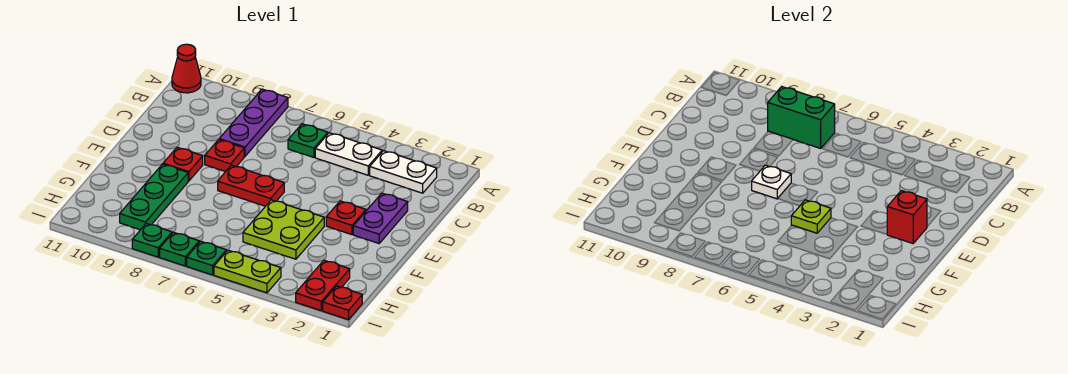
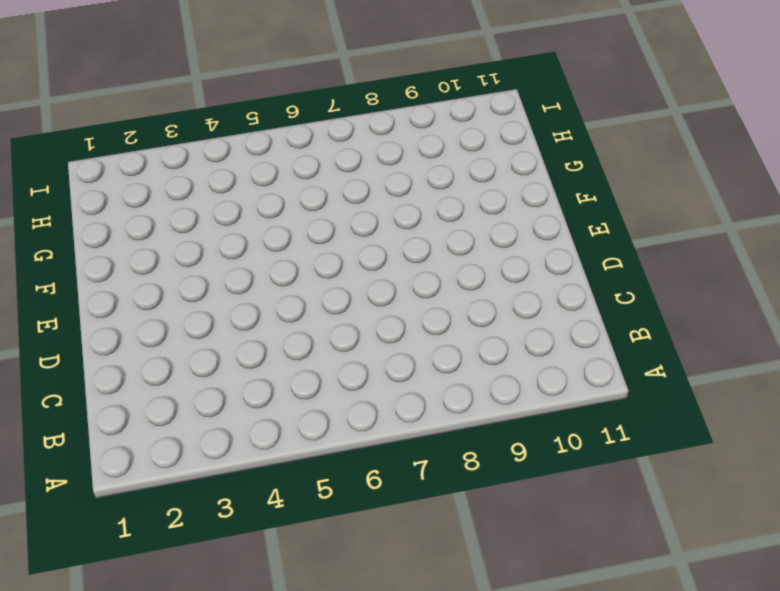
none -> purple plate A8:C8 level 1
none -> red cone A11 level 1
none -> white plate B2:B3 level 1

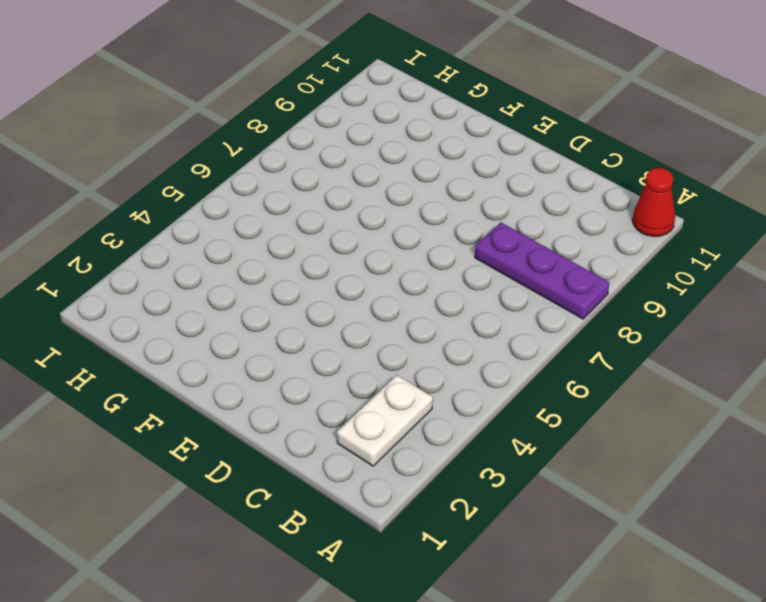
none -> white plate B4:B5 level 1
none -> green plate B6 level 1
none -> purple plate D2:E2 level 1

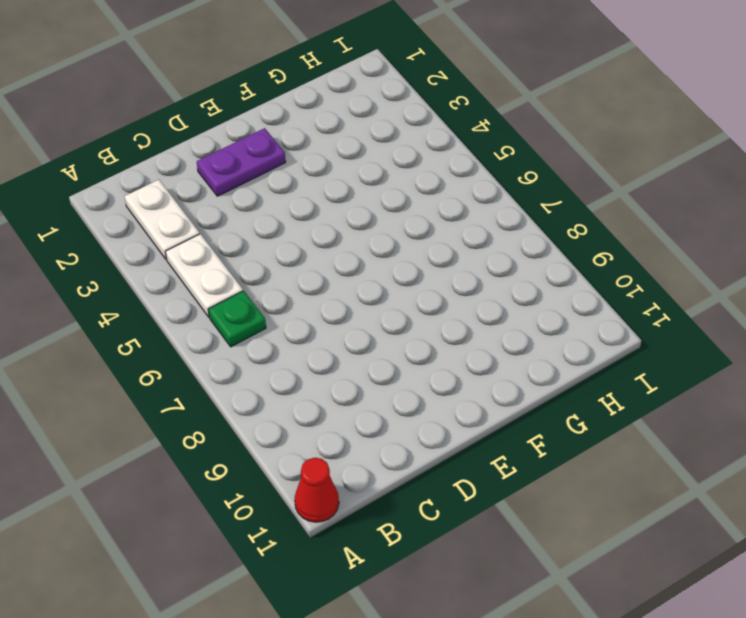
none -> purple plate A8:C8 level 1
none -> red plate D8 level 1
none -> red plate E3 level 1

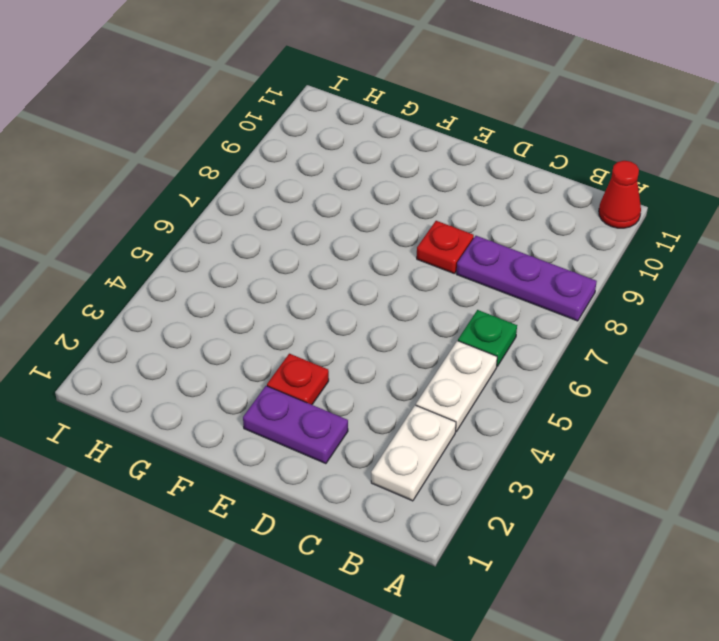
none -> red plate E6:E7 level 1
none -> red plate E9 level 1
none -> lime plate F4:G5 level 1

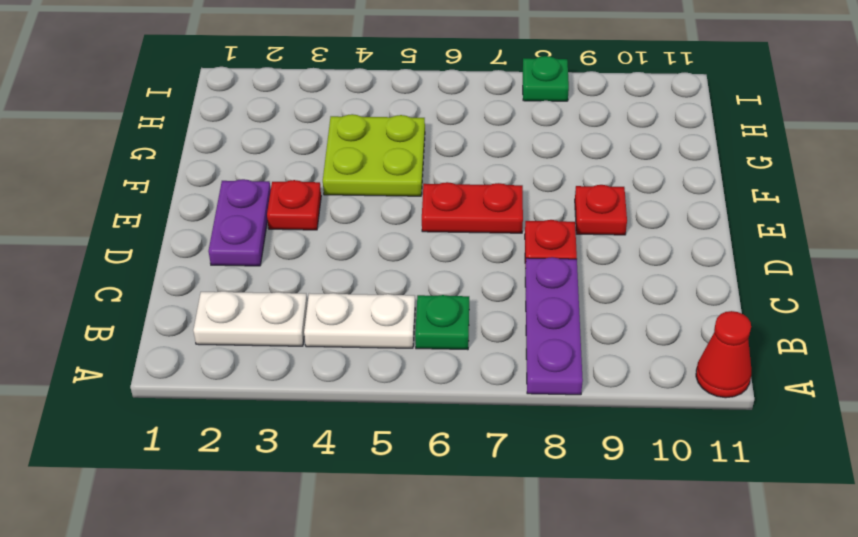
none -> green plate F9:H9 level 1
none -> red plate H2:I2 level 1
none -> red plate I1 level 1

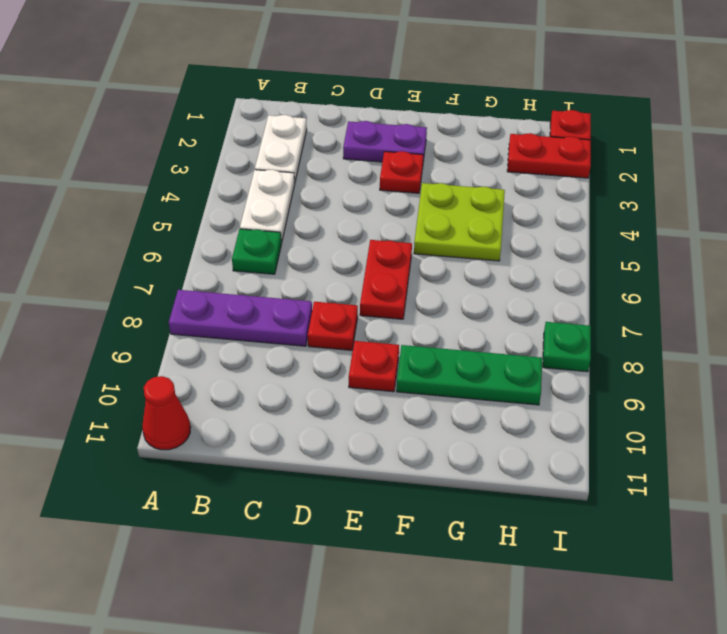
none -> lime plate I4:I5 level 1
none -> green plate I6 level 1
none -> green plate I7 level 1

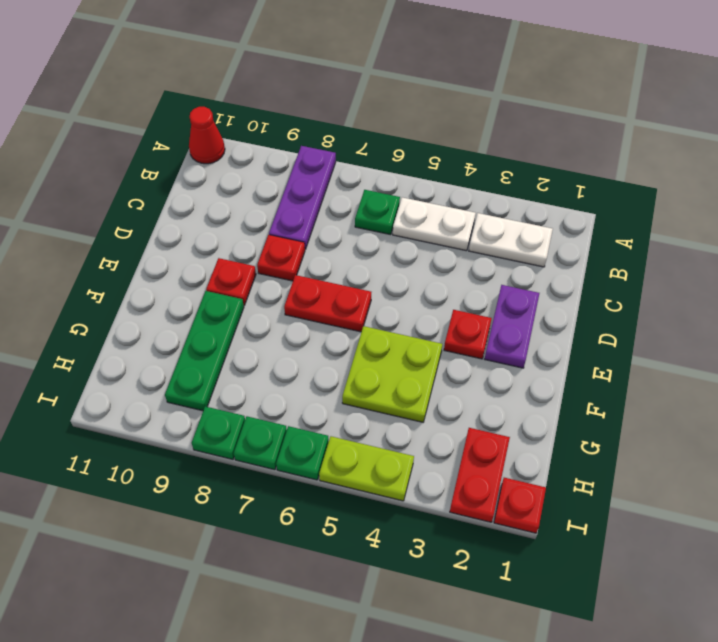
none -> green brick B7:B8 level 2
none -> red brick E2 level 2
none -> white plate E7 level 2

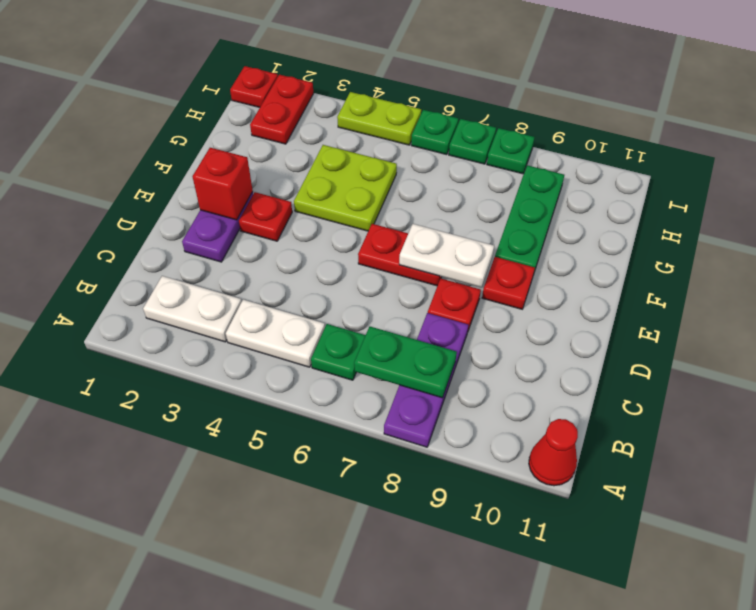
green plate B7:B8 level 2 -> green brick B7:B8 level 2
white plate E7:E8 level 2 -> white plate E7 level 2
none -> lime plate F5 level 2

